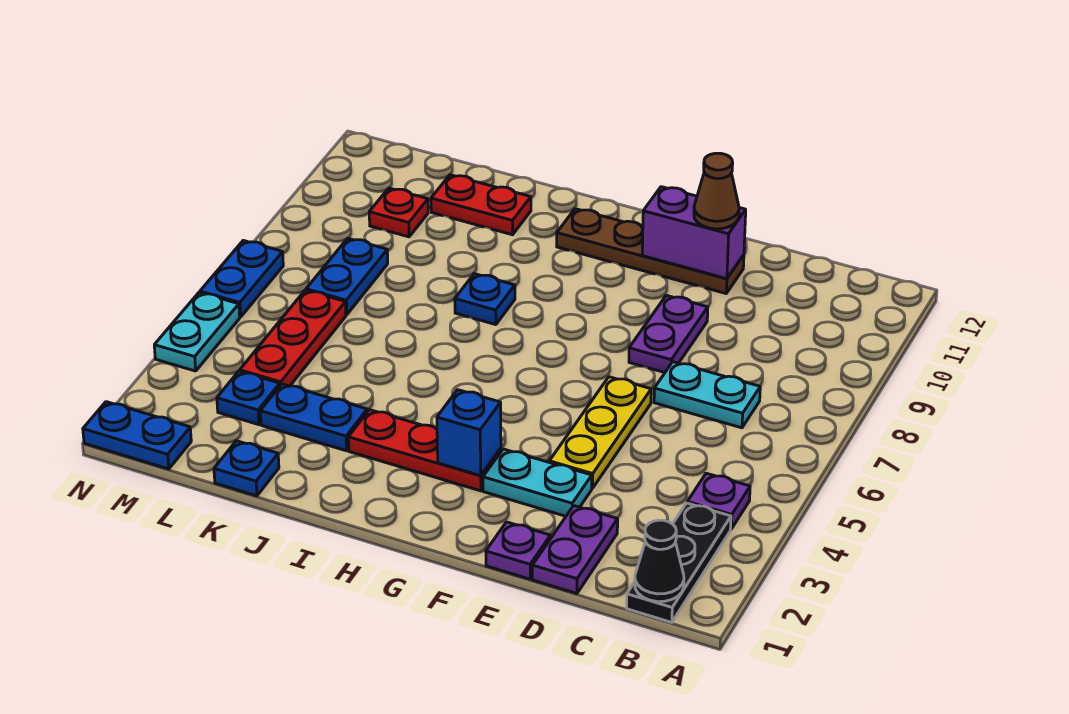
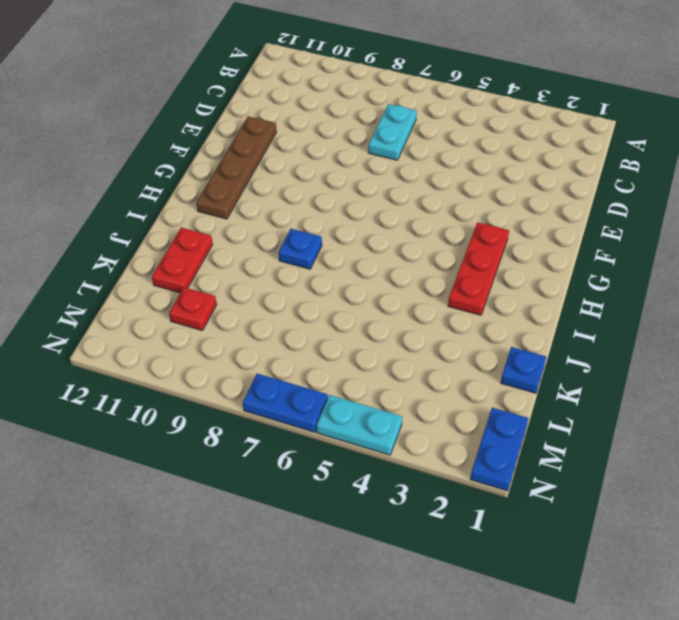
none -> black plate B1:B3 level 1
none -> purple plate B4 level 1
none -> purple plate D1:D2 level 1

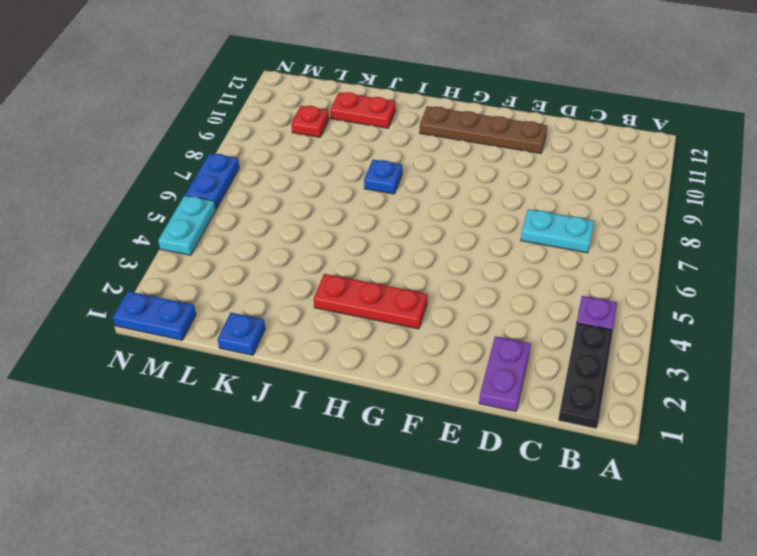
none -> purple plate E1 level 1
none -> cyan plate E3:F3 level 1
none -> yellow plate E4:E6 level 1

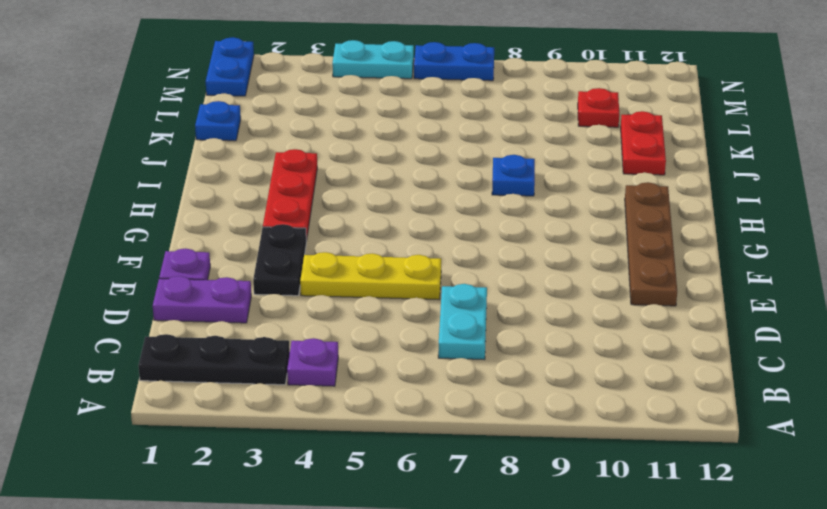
black plate E3:F3 level 1 -> cyan plate E3:F3 level 1
none -> purple plate E8:E9 level 1
none -> blue plate J3:K3 level 1
none -> blue plate L3 level 1

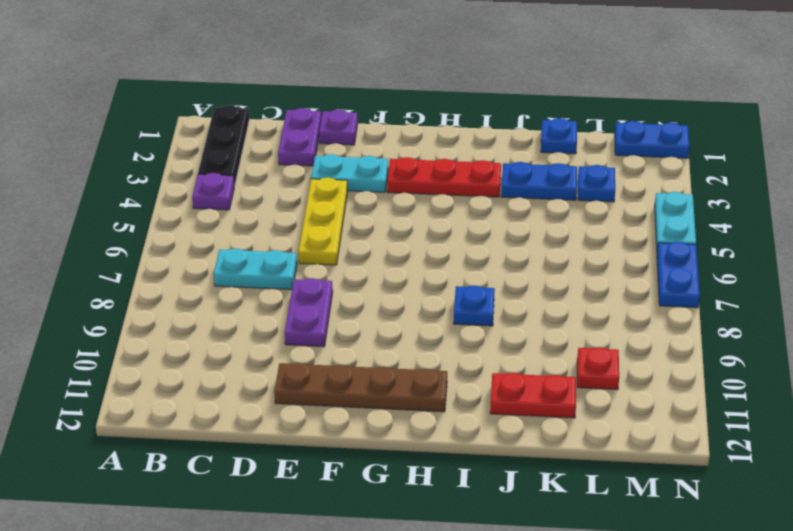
none -> red plate L4:L6 level 1
none -> blue plate L7:L8 level 1
none -> black cone B1 level 2

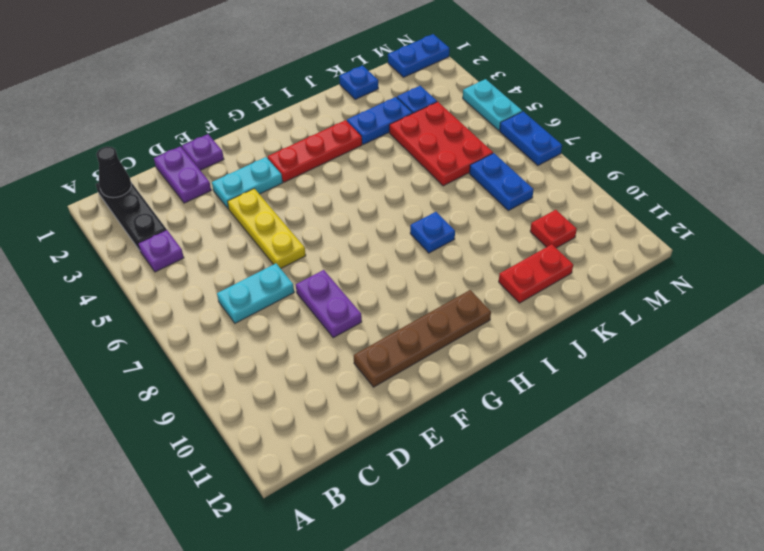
red plate K4:L6 level 1 -> red plate L4:L6 level 1
none -> purple brick E11:F11 level 2
none -> blue brick G3 level 2
none -> brown cone E11 level 3

